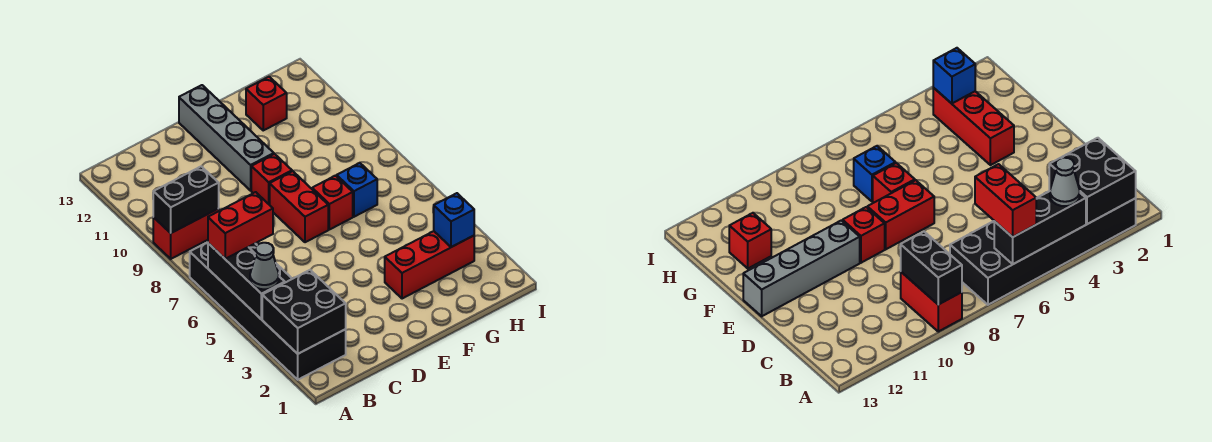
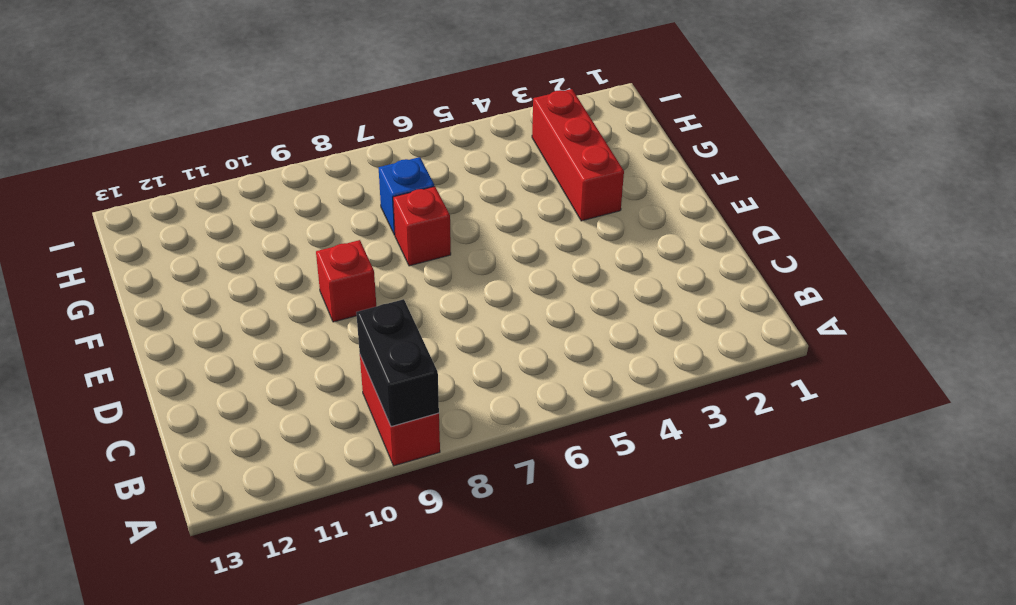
none -> black brick A2:B7 level 1
none -> red brick E7:E8 level 1
none -> grey brick E10:E13 level 1

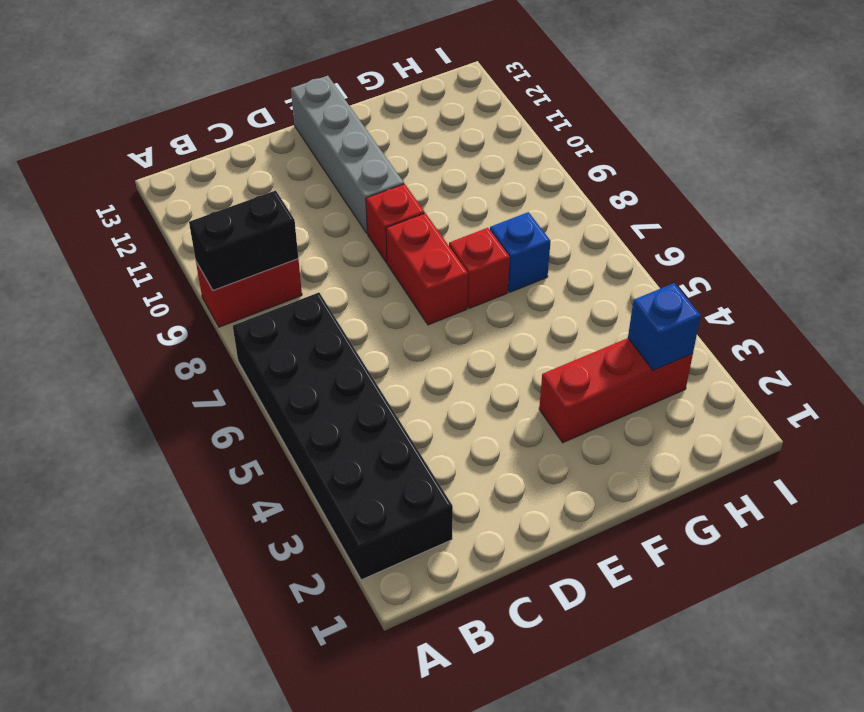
none -> red brick G12 level 1
none -> black brick A2:B3 level 2
none -> black brick A4:A6 level 2

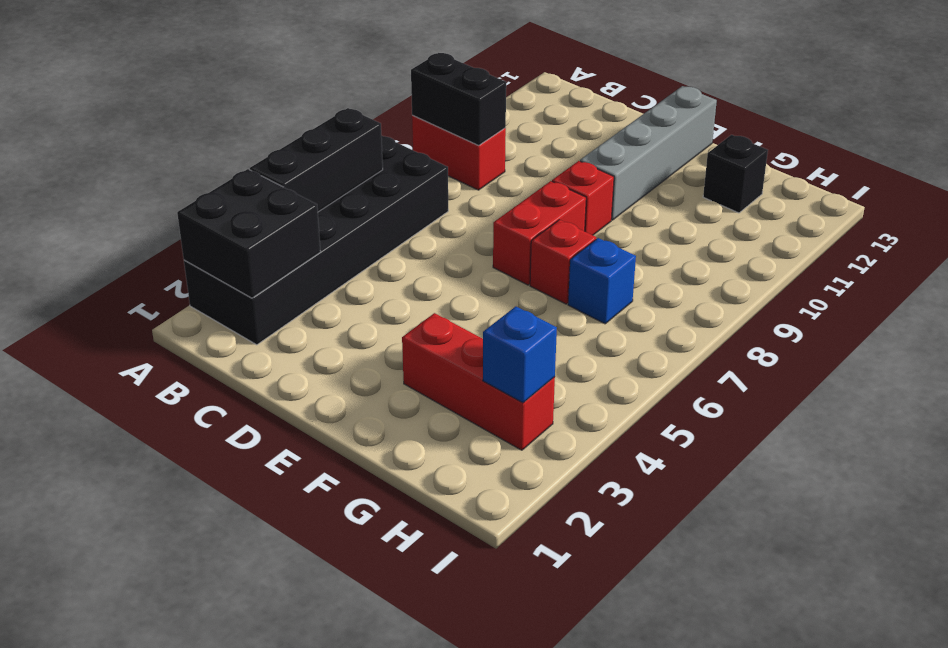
black brick G12 level 1 -> red brick G12 level 1
none -> grey cone A4 level 3
none -> red brick A6:B6 level 3

